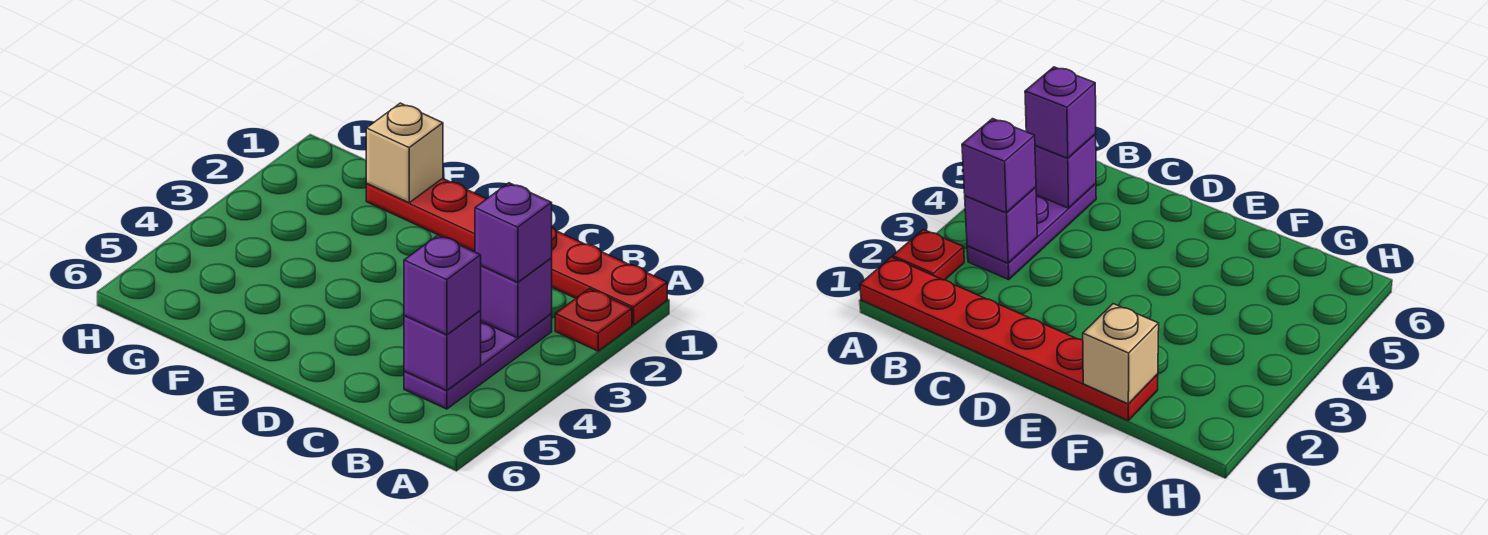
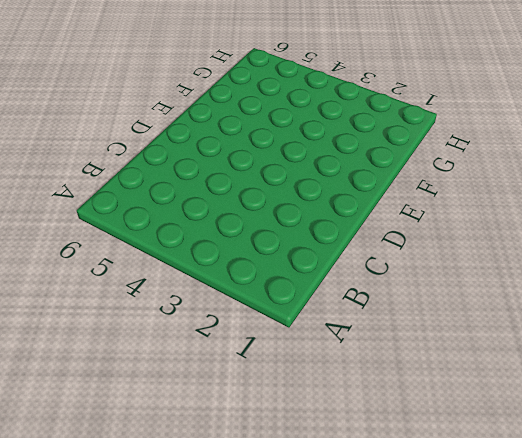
none -> red plate A1:F1 level 1
none -> red plate A2 level 1

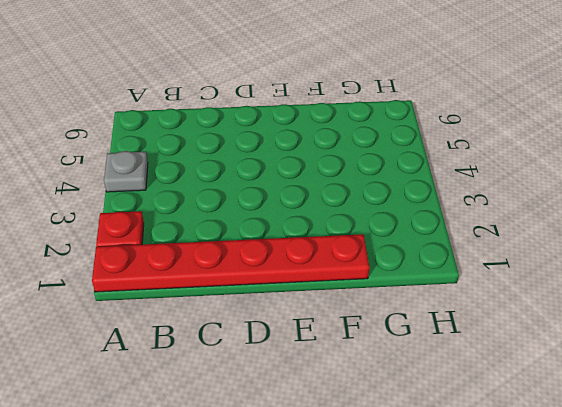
grey plate A4 level 1 -> none
none -> purple plate B3:B5 level 1
none -> purple brick B3 level 2

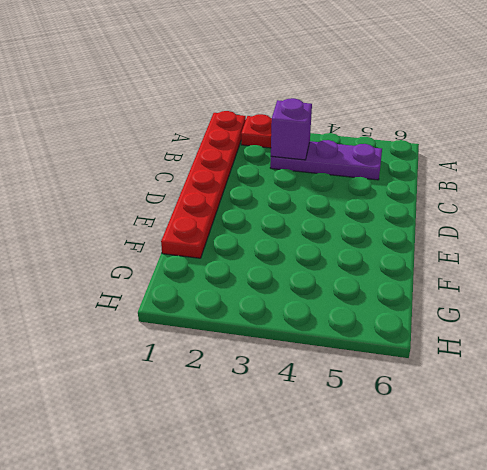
none -> purple brick B5 level 2
none -> tan brick F1 level 2

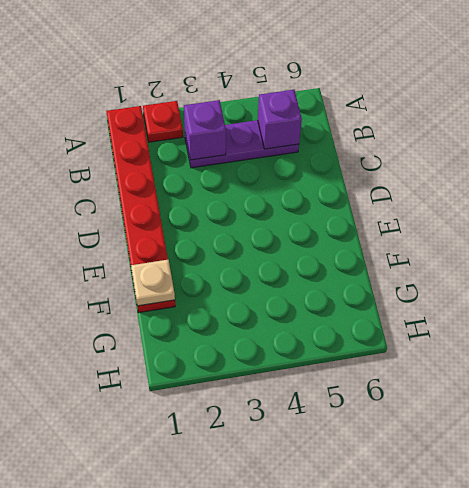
tan plate F1 level 2 -> tan brick F1 level 2
none -> purple brick B3 level 3
none -> purple brick B5 level 3

